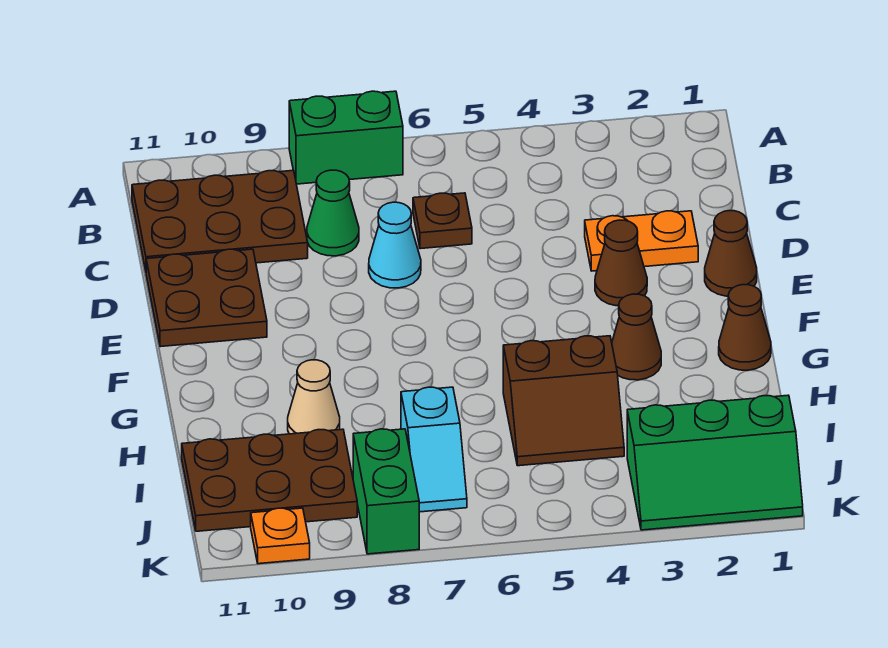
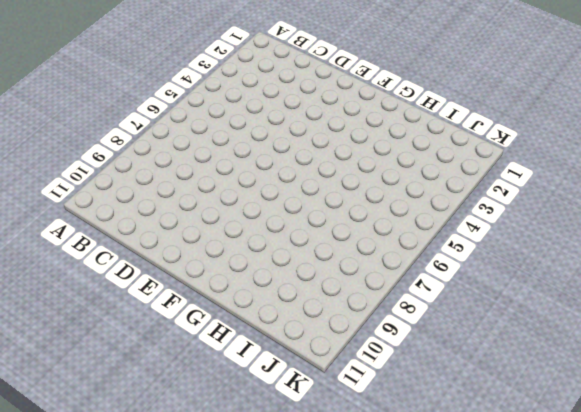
none -> green brick A7:A8 level 1
none -> brown plate B9:C11 level 1
none -> brown plate C6 level 1

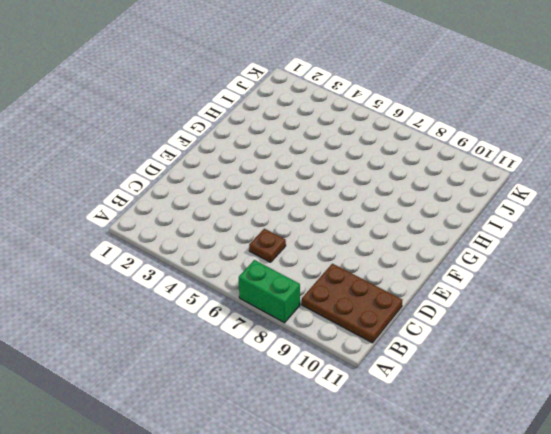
none -> green cone C8 level 1
none -> orange plate D2:D3 level 1
none -> cyan cone D7 level 1

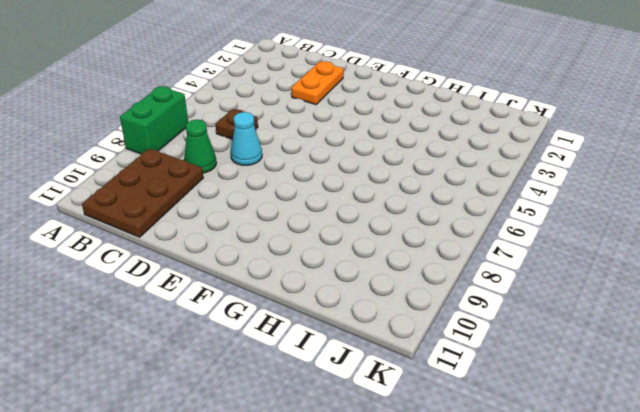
none -> brown plate D10:E11 level 1
none -> brown cone E1 level 1
none -> brown cone E3 level 1

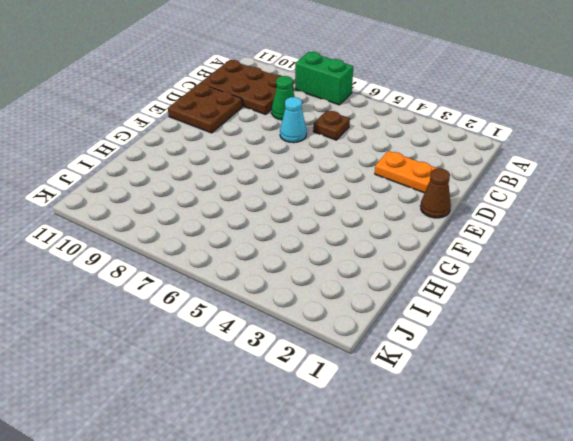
none -> brown cone E3 level 1
none -> brown cone G1 level 1
none -> brown cone G3 level 1

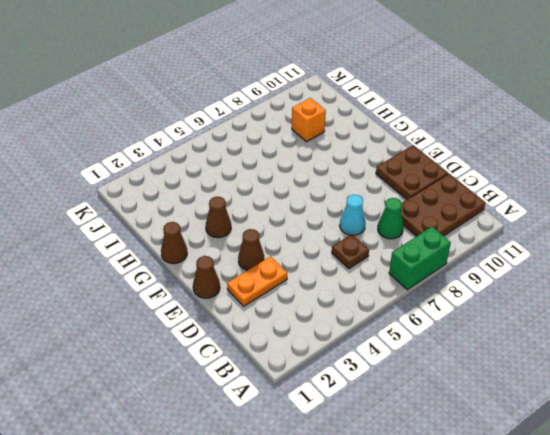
orange brick I9 level 1 -> brown plate I9:J11 level 1
none -> brown slope H4:I5 level 1 top H
none -> tan cone H9 level 1
none -> cyan slope I7:J7 level 1 top I

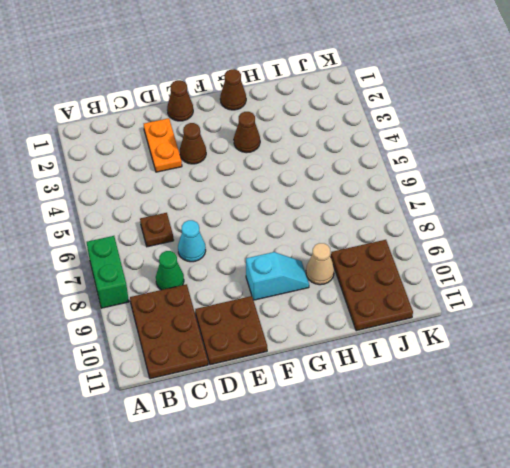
cyan slope F9:G9 level 1 top F -> cyan slope I7:J7 level 1 top I
none -> brown slope H4:I5 level 1 top H
none -> green slope J1:K3 level 1 top J
none -> green brick J8:K8 level 1

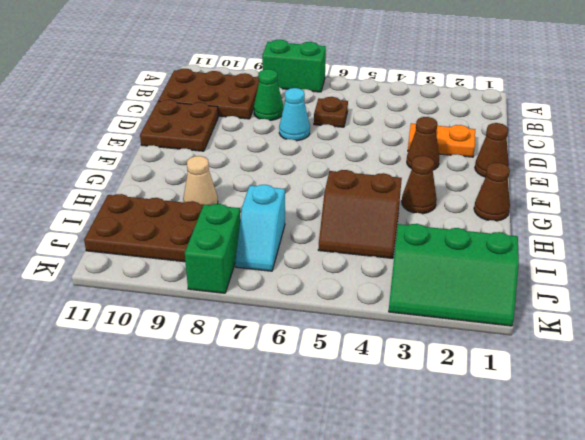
none -> orange plate K10 level 1

